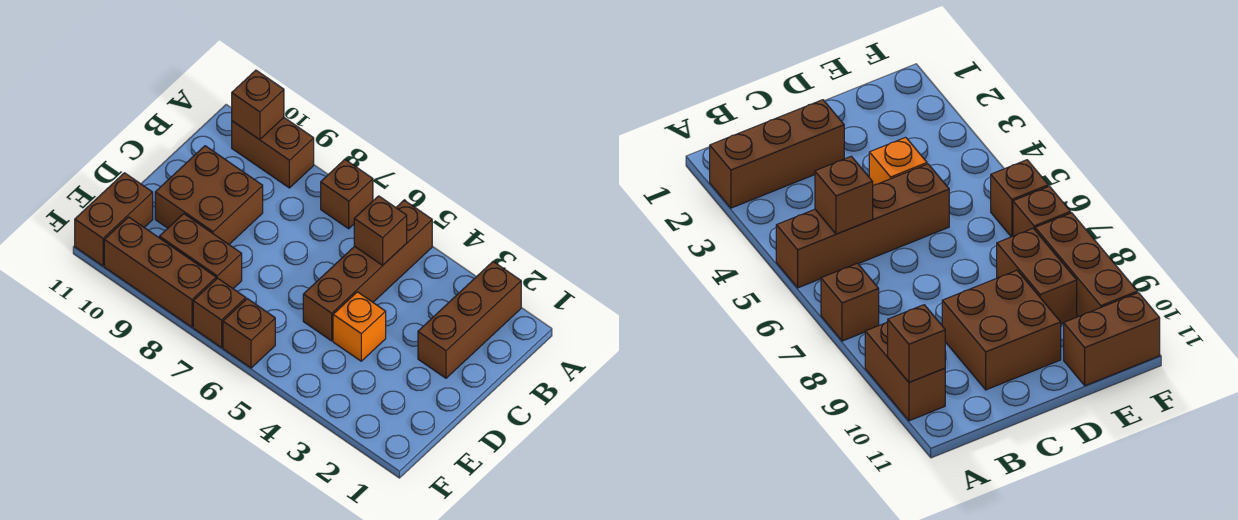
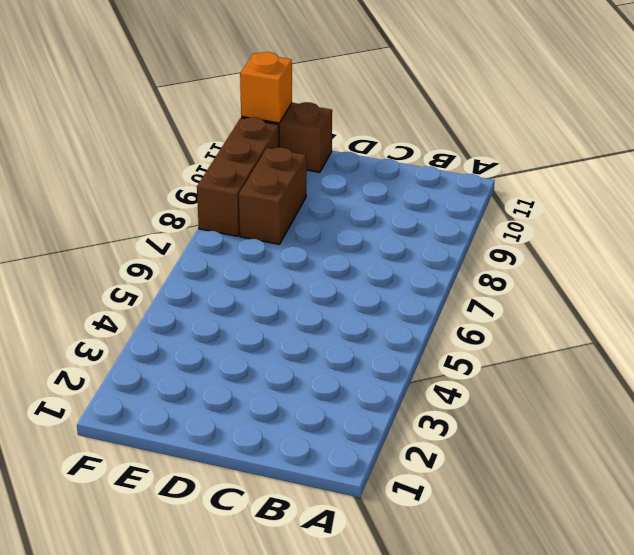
orange brick F11 level 2 -> orange brick D4 level 1
none -> brown brick A2:C2 level 1
none -> brown brick A5:D5 level 1
none -> brown brick A7 level 1

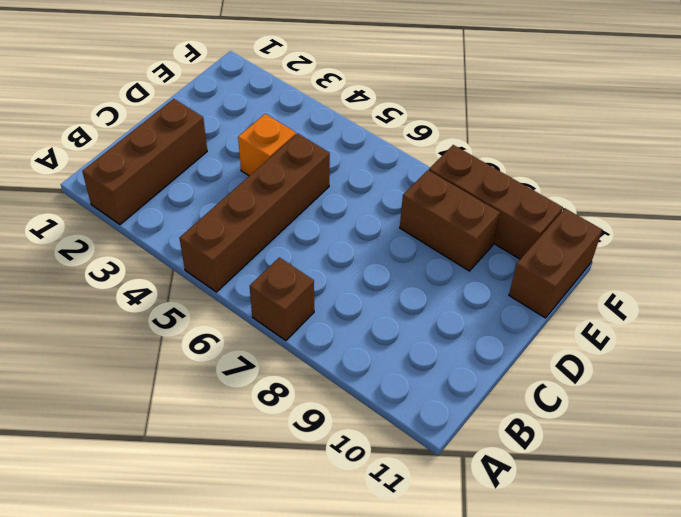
none -> brown brick A9:A10 level 1
none -> brown brick C9:D10 level 1
none -> brown brick F6 level 1

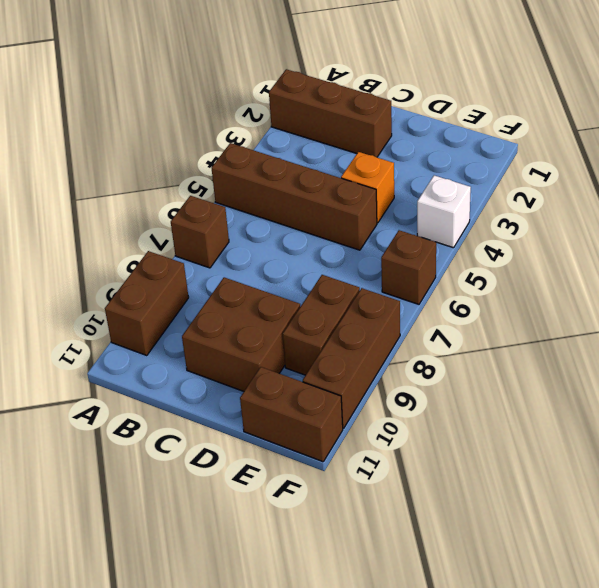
white brick F4 level 1 -> none
none -> brown brick F7 level 1
none -> brown brick A10 level 2
none -> brown brick B5 level 2

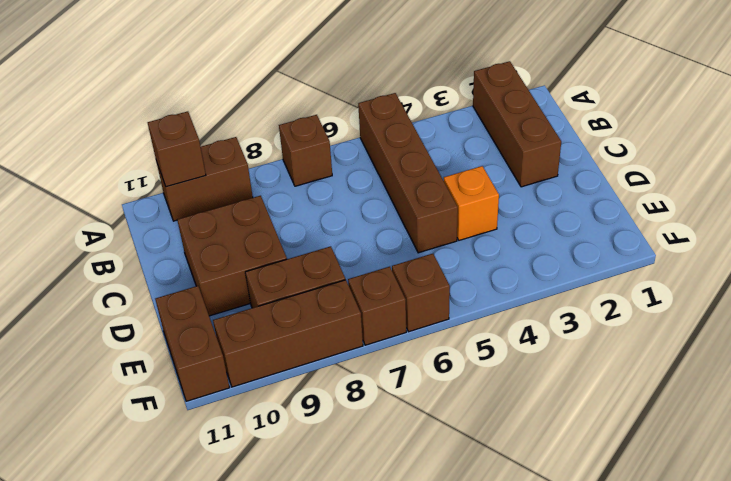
none -> brown brick B5 level 2

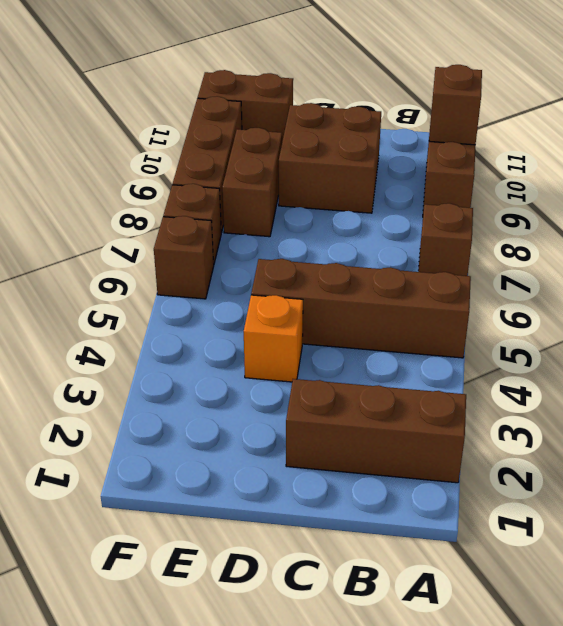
none -> brown brick B5 level 2

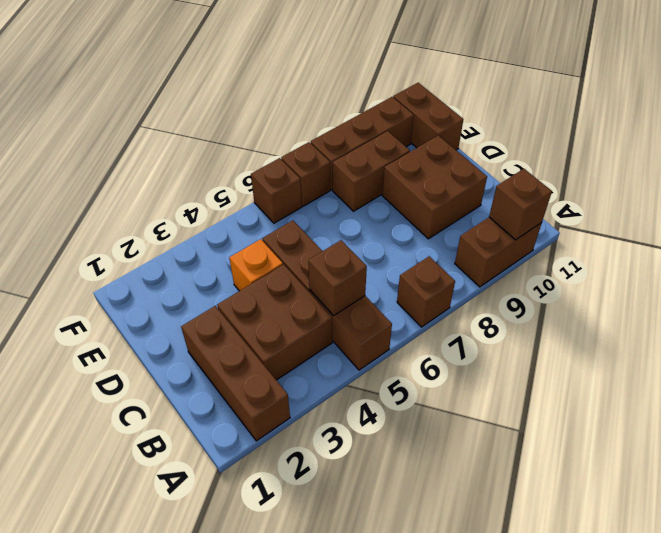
brown brick B3:C4 level 1 -> none

